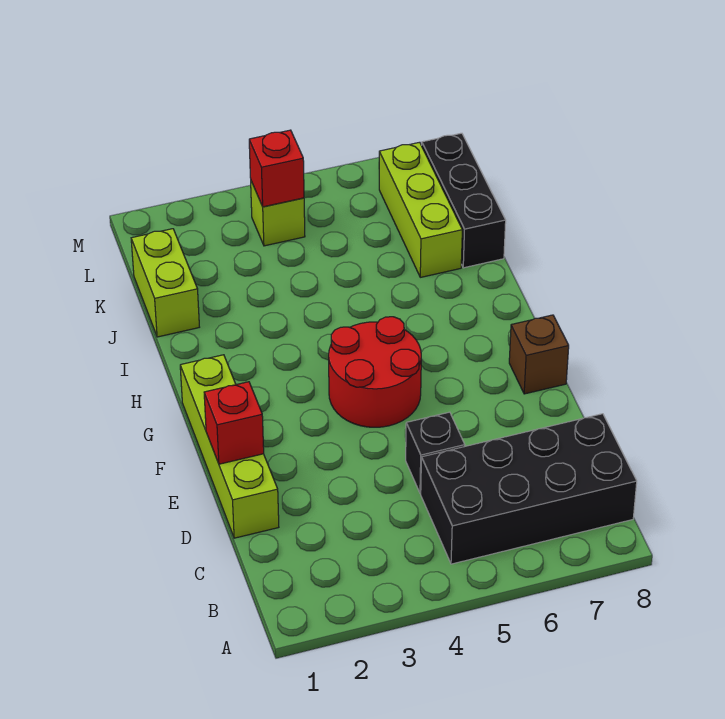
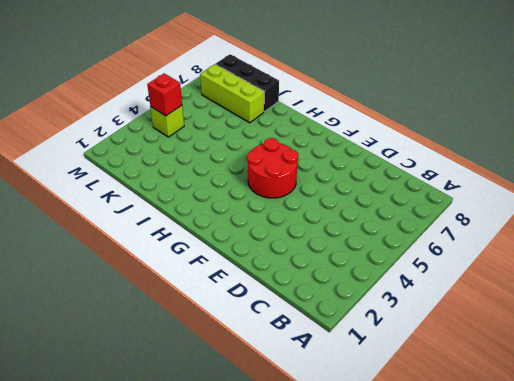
none -> black brick B5:C8 level 1
none -> lime brick D1:G1 level 1

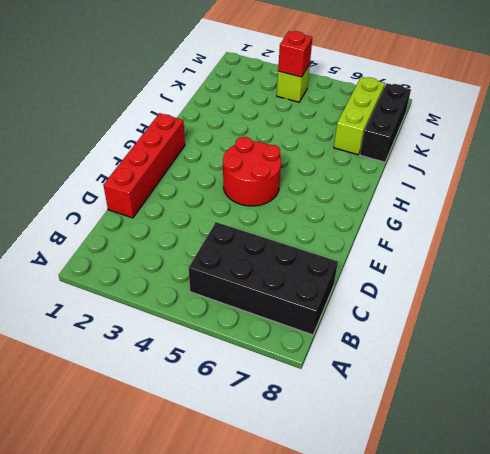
red brick D1:G1 level 1 -> lime brick D1:G1 level 1
none -> black brick D5 level 1
none -> brown brick F8 level 1

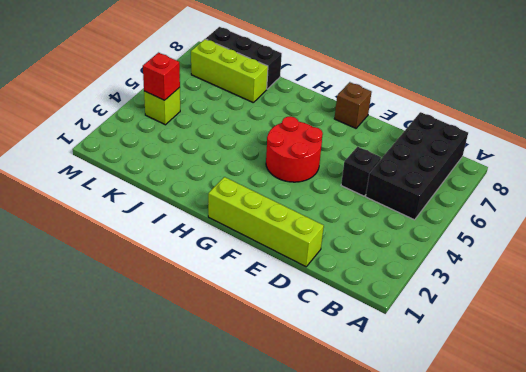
none -> lime brick J1:K1 level 1
none -> red brick E1 level 2

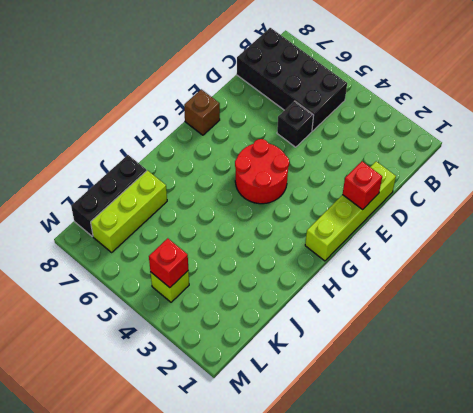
none -> lime brick J1:K1 level 1

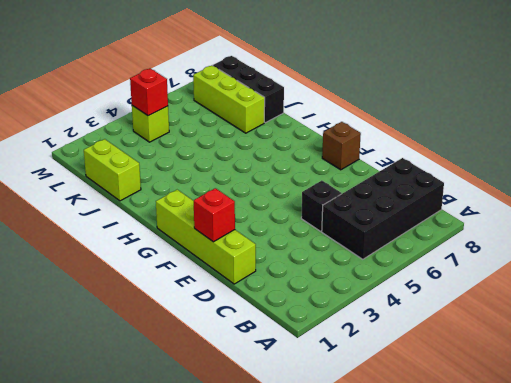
none -> red round brick F4:G5 level 1

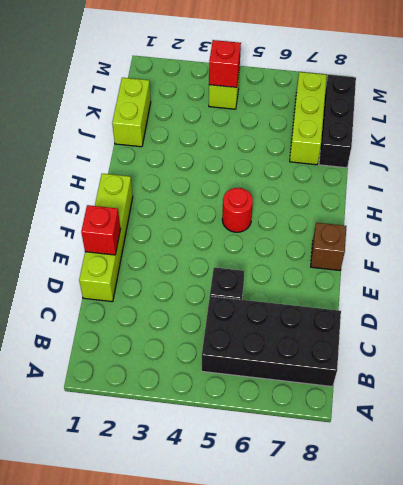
red round brick G5 level 1 -> red round brick F4:G5 level 1

